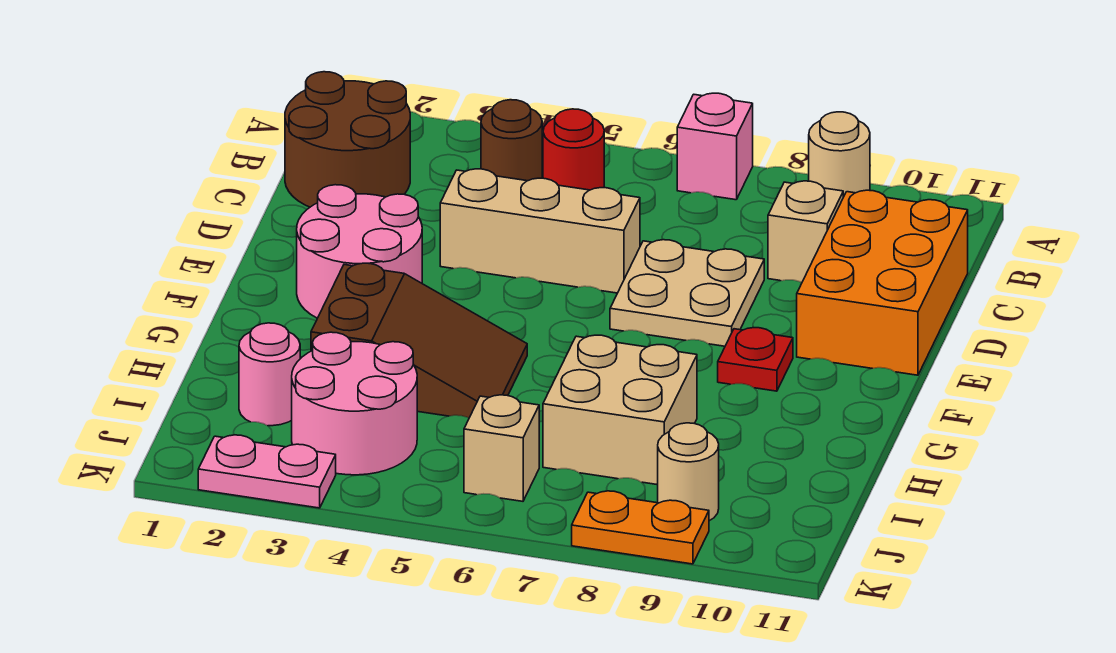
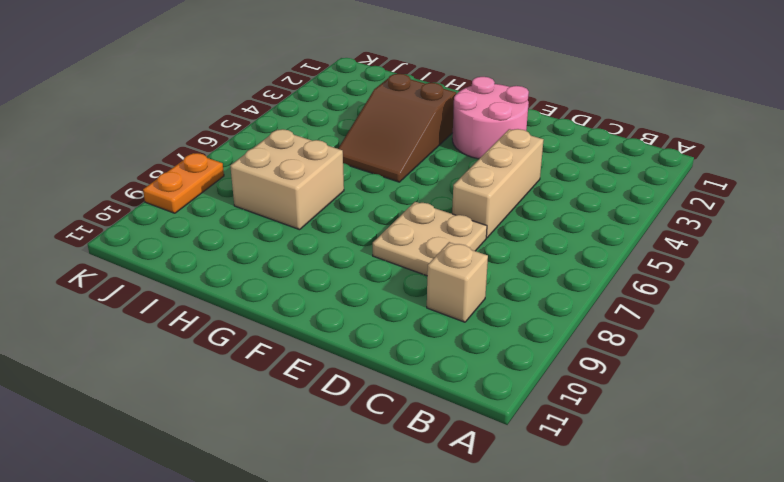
none -> pink brick A7 level 1
none -> tan round brick A9 level 1
none -> brown round brick B1:C2 level 1

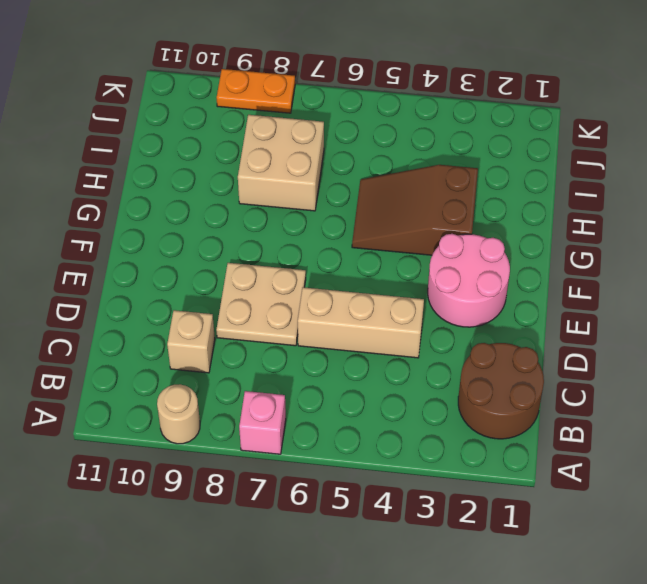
none -> brown round brick B4 level 1
none -> red round brick B5 level 1
none -> orange brick C10:E11 level 1

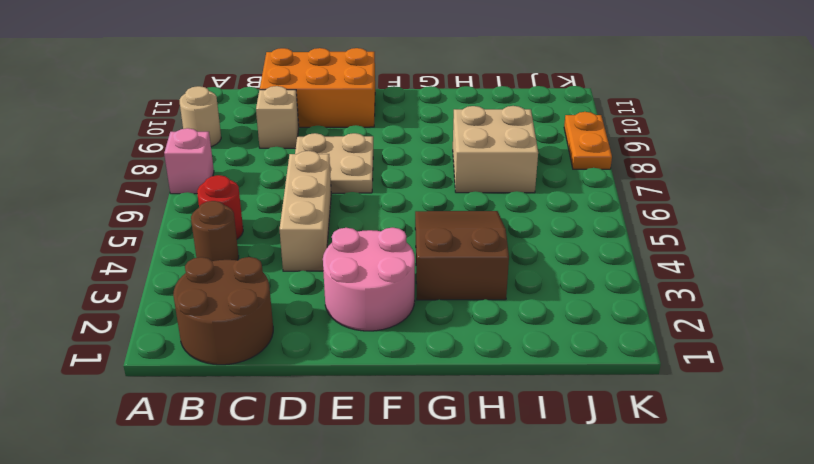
none -> red plate F9 level 1
none -> pink round brick I2 level 1
none -> pink round brick I3:J4 level 1

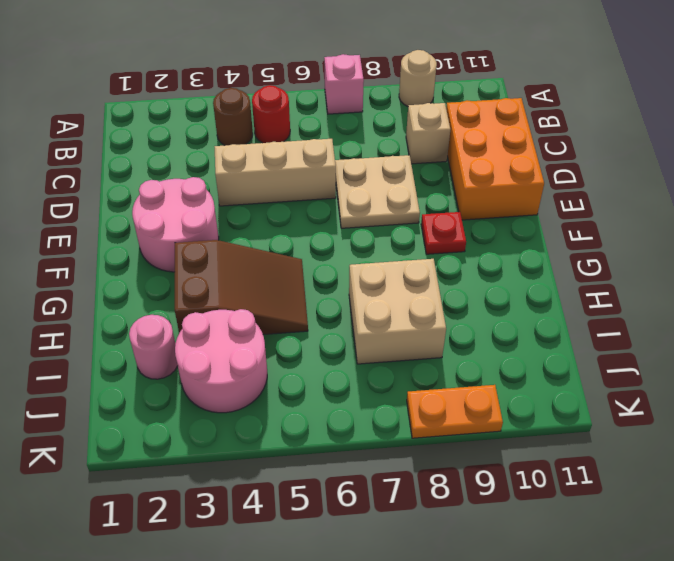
none -> brown round brick B1:C2 level 1
none -> tan brick J6 level 1
none -> tan round brick J9 level 1

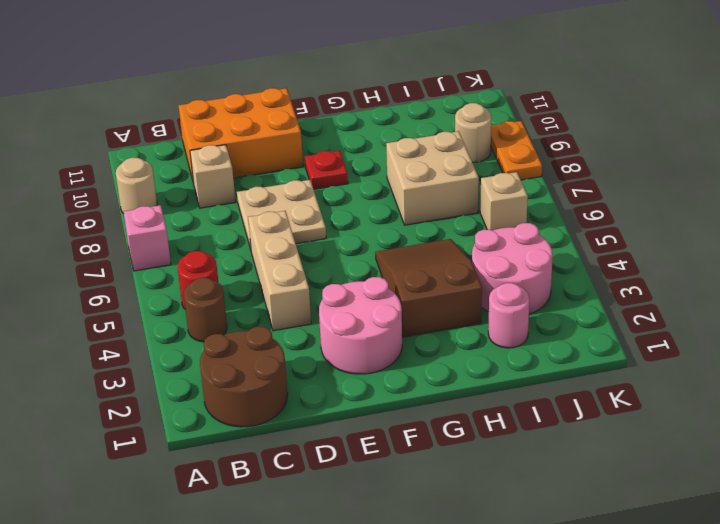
none -> pink plate K2:K3 level 1

